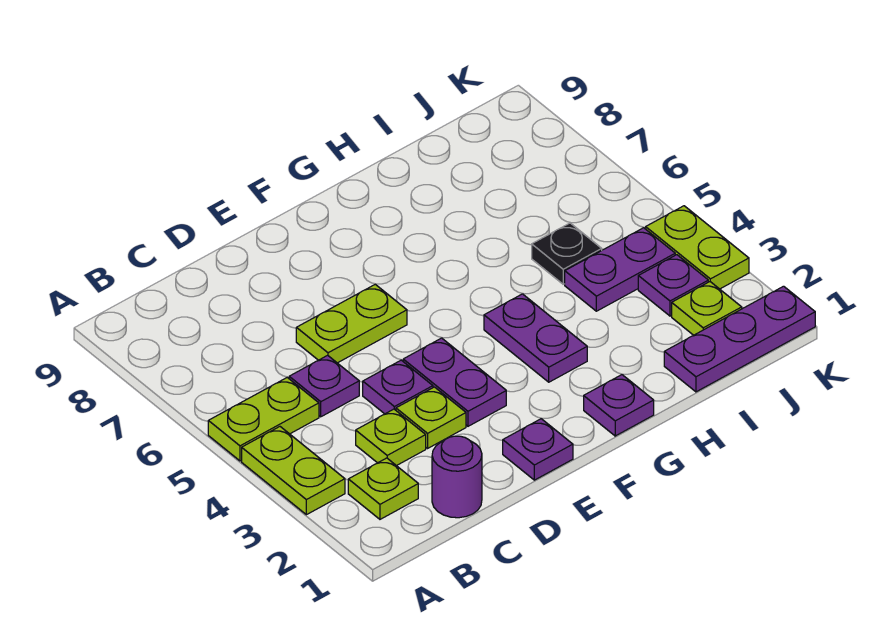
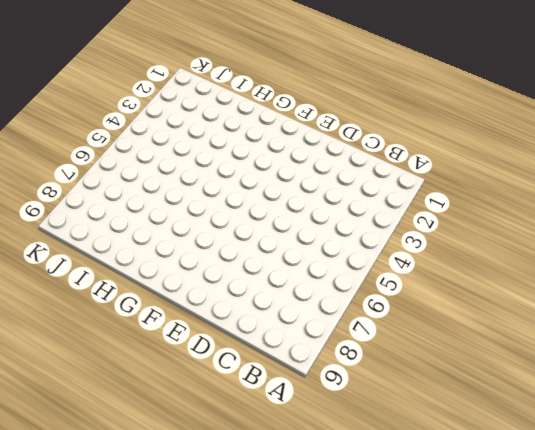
none -> lime plate A3:A4 level 1
none -> lime plate A5:B5 level 1
none -> lime plate B2 level 1

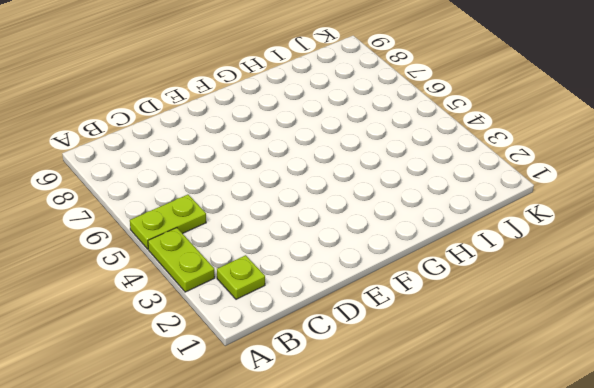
none -> purple round brick C1 level 1
none -> lime plate C3 level 1
none -> purple plate C5 level 1

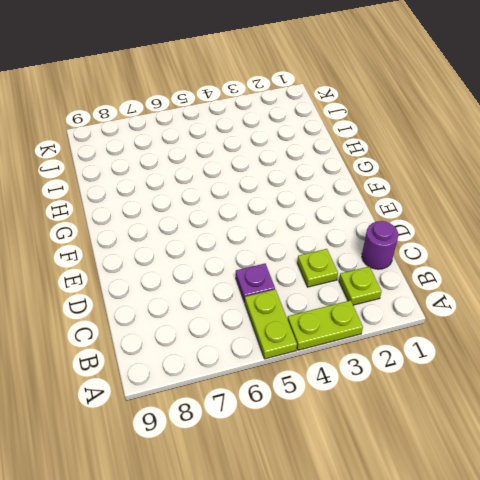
none -> lime plate D3 level 1
none -> purple plate D4 level 1
none -> lime plate D6:E6 level 1

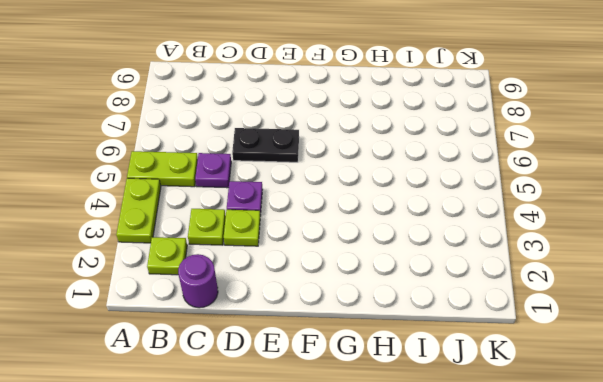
black plate D6:E6 level 1 -> lime plate D6:E6 level 1
none -> purple plate E1 level 1
none -> purple plate E3:E4 level 1
none -> purple plate G1 level 1

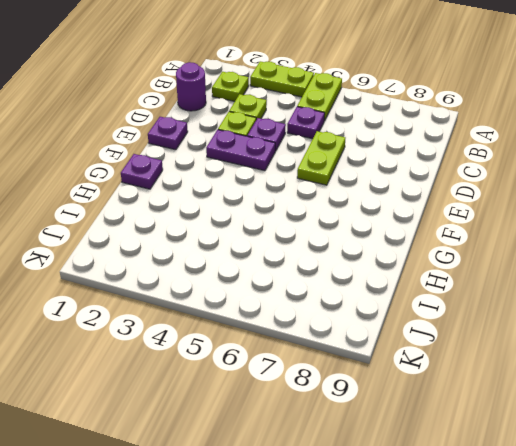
none -> purple plate G3:G4 level 1
none -> purple plate I1:K1 level 1
none -> purple plate I4:J4 level 1

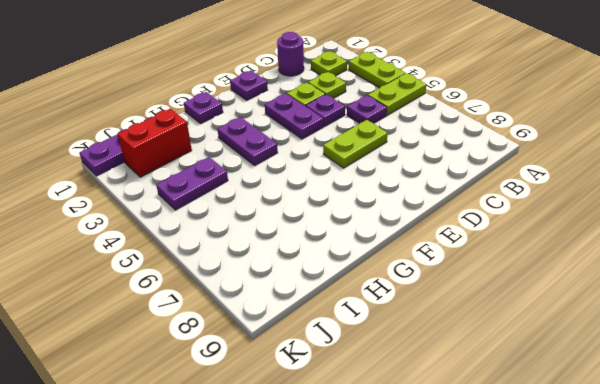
red brick I2:J2 level 1 -> lime plate J2 level 1
none -> black plate I5 level 1
none -> purple plate J3 level 1
none -> lime plate K3:K4 level 1

